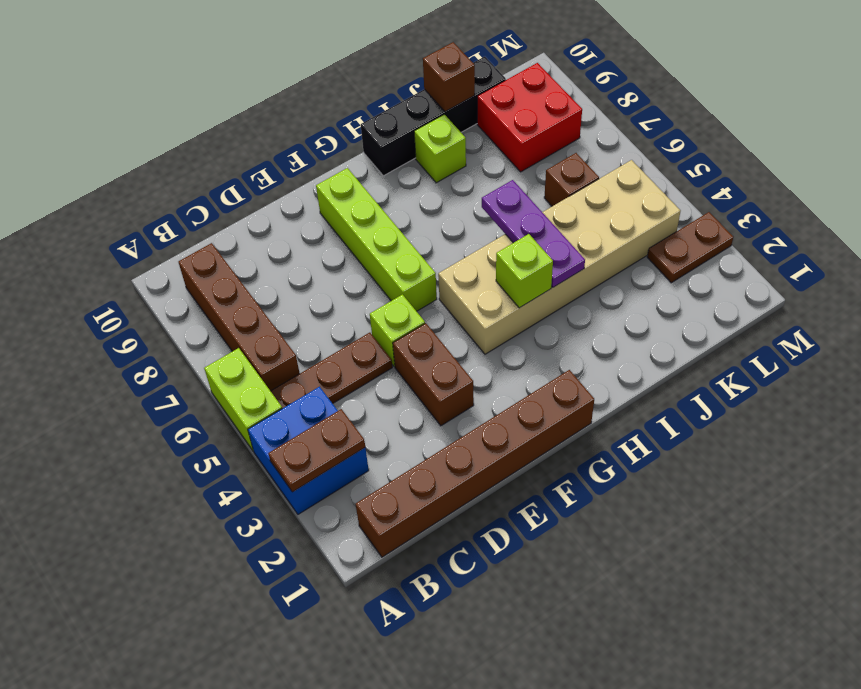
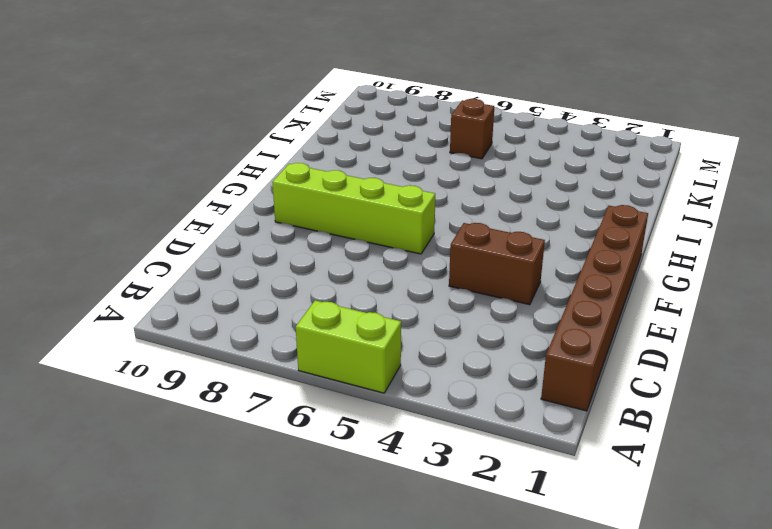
none -> blue brick A3:B4 level 1
none -> brown plate B5:D5 level 1
none -> brown brick B6:B9 level 1

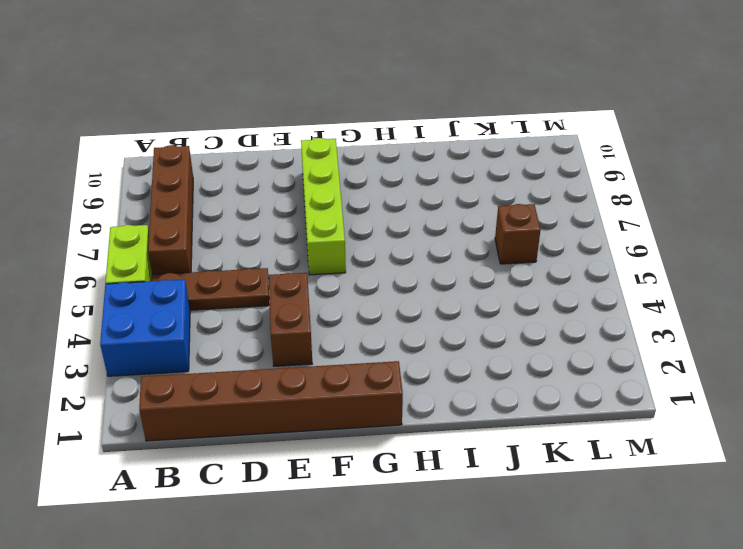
none -> lime brick E5 level 1
none -> tan brick G4:L5 level 1
none -> black brick H10:K10 level 1

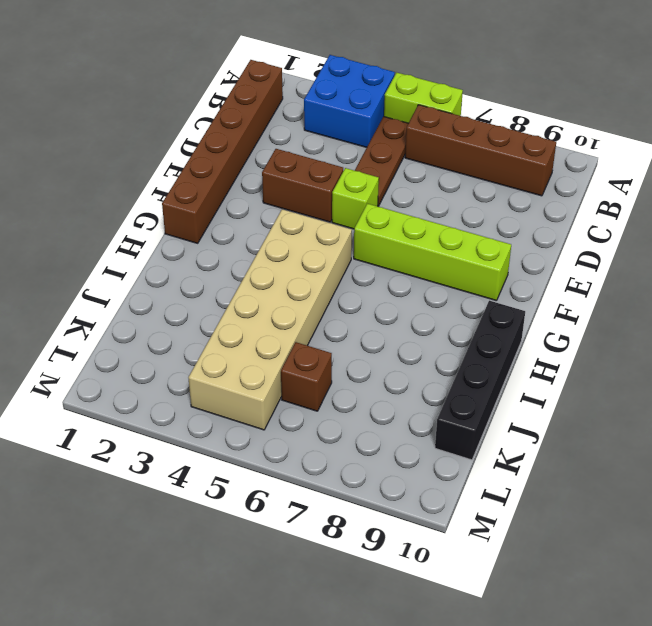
none -> lime brick I9 level 1
none -> red brick K8:L9 level 1
none -> brown plate L3:M3 level 1

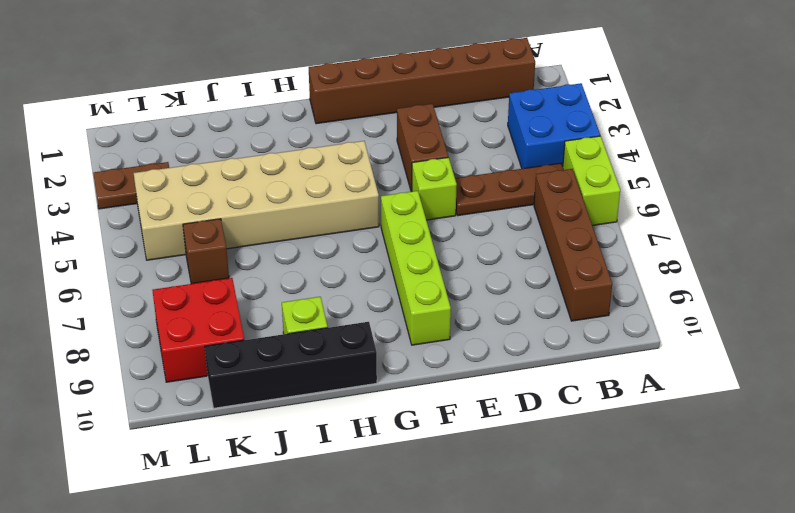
none -> brown plate A3:B3 level 2
none -> lime brick H4 level 2
none -> purple plate I4:I6 level 2

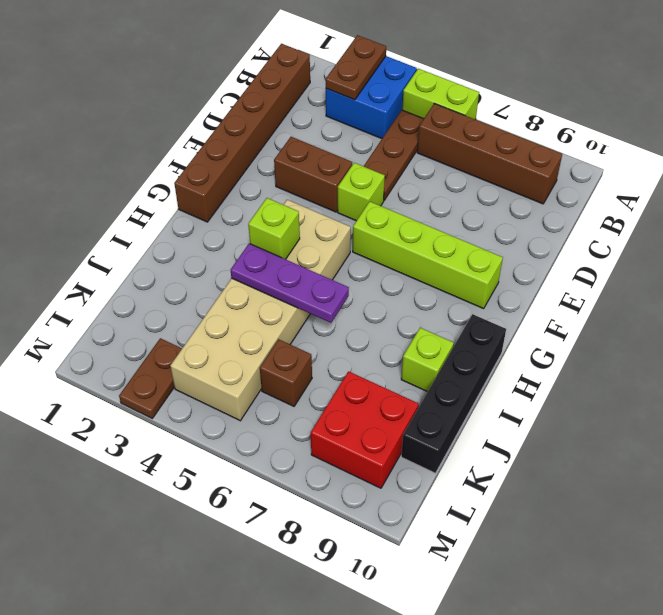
none -> brown brick J10 level 2

